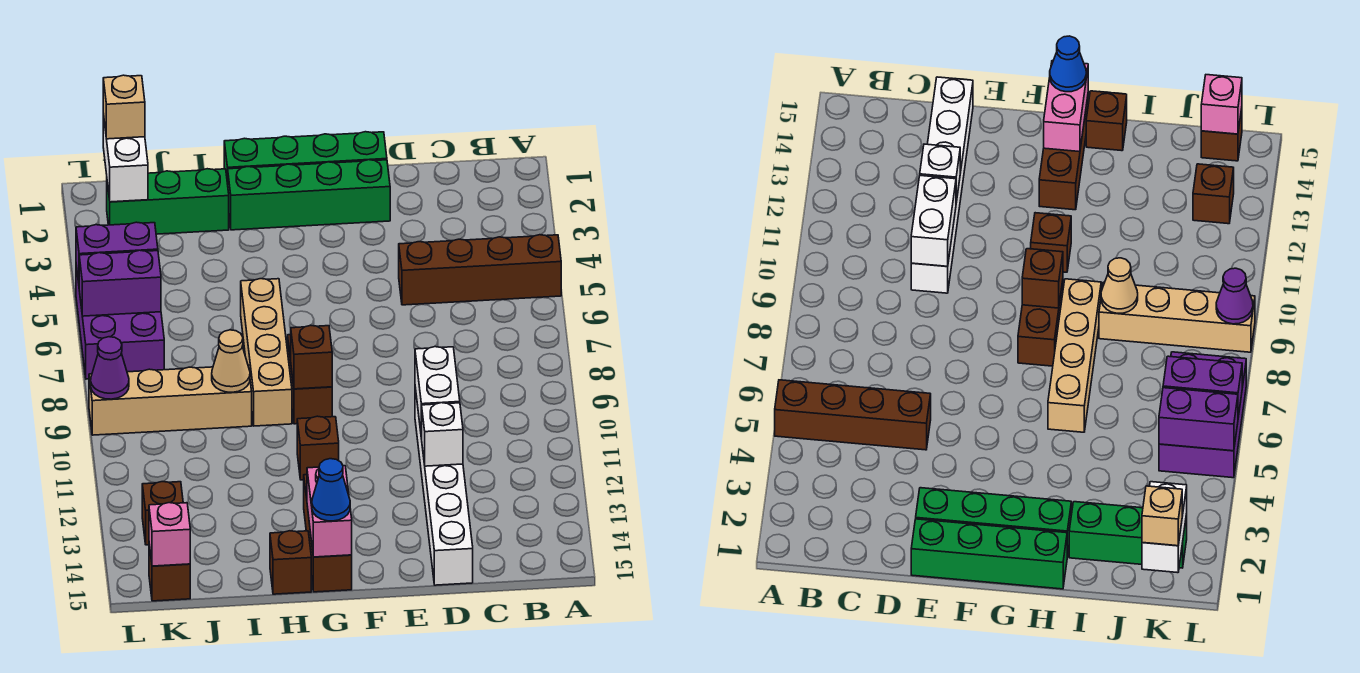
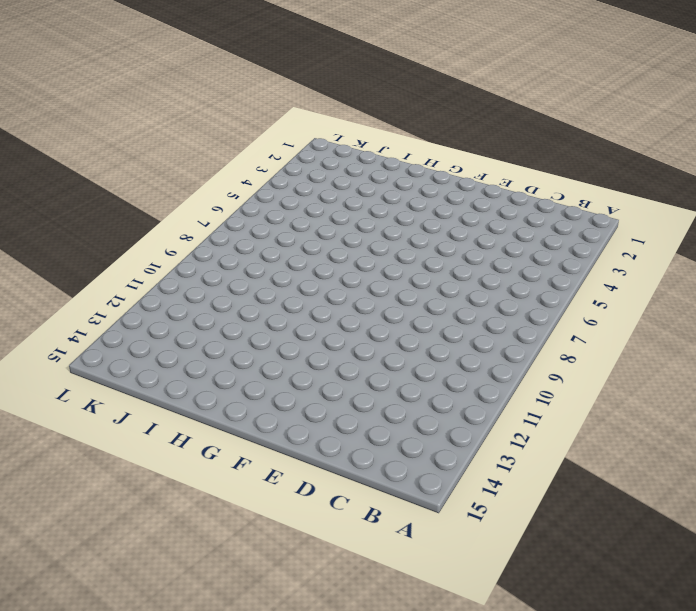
none -> brown brick A5:D5 level 1
none -> white brick D10:D15 level 1
none -> green brick E1:H1 level 1

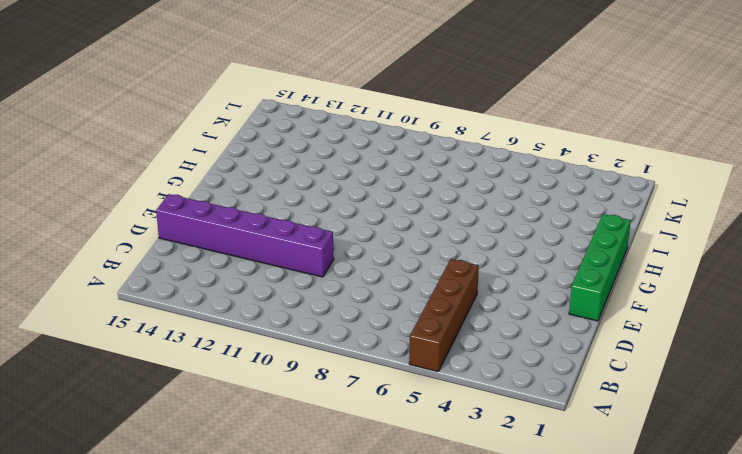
purple brick D10:D15 level 1 -> white brick D10:D15 level 1
none -> green brick E2:H2 level 1
none -> brown brick G8:G9 level 1
none -> brown brick G11 level 1

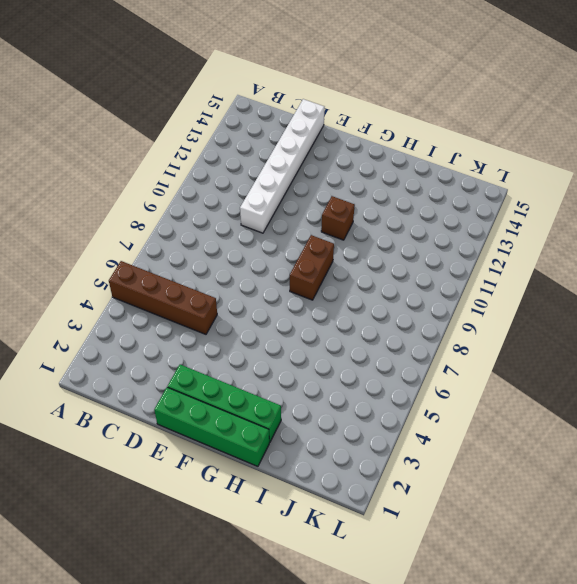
none -> brown brick G13:G15 level 1
none -> tan brick H6:H9 level 1
none -> brown brick H15 level 1

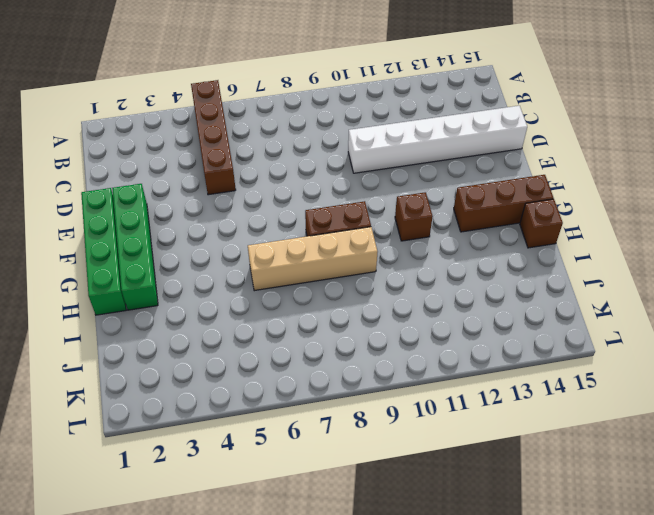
none -> green brick I2:K2 level 1
none -> tan brick I9:L9 level 1
none -> purple brick K5:L7 level 1

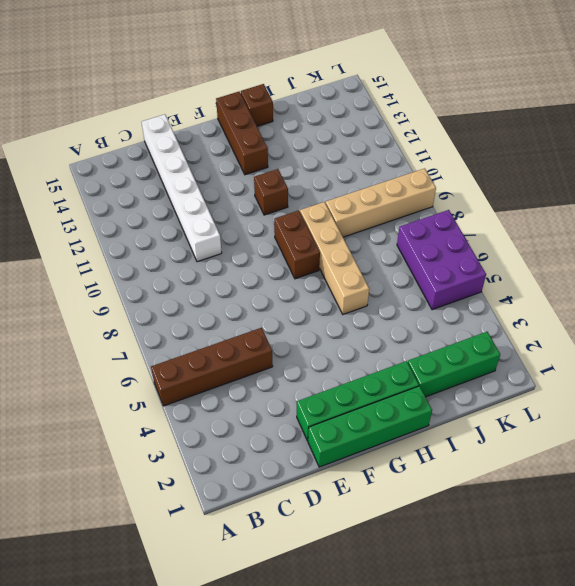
none -> brown brick K13 level 1
none -> brown brick K15 level 1
none -> white brick D10:D11 level 2

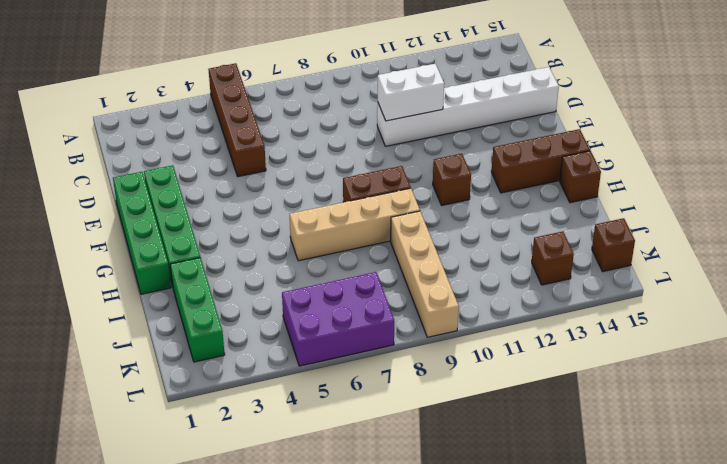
none -> white brick D12 level 2
none -> brown brick G9 level 2
none -> pink brick G14:G15 level 2

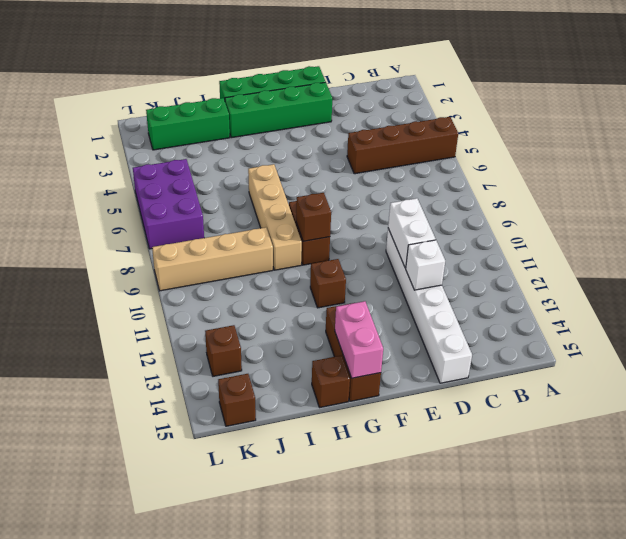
none -> tan cone I9 level 2
none -> white brick K1:K2 level 2
none -> purple brick K5:L5 level 2

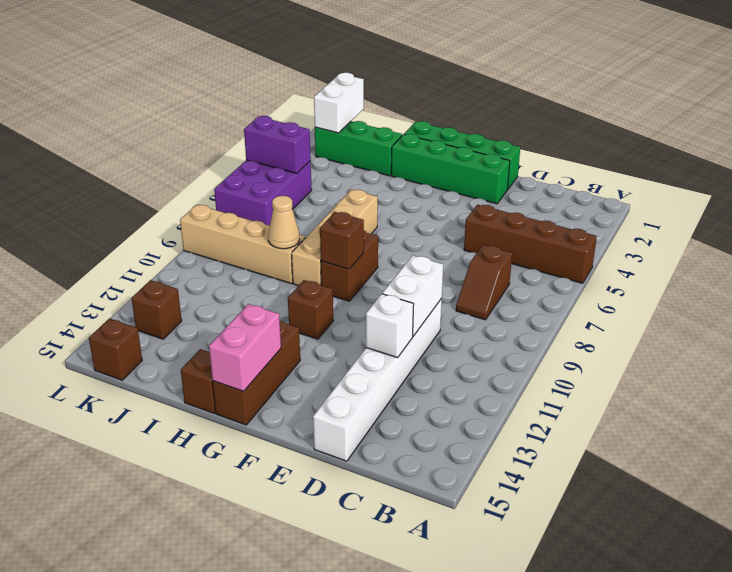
brown slope C7:C8 level 1 top 7 -> none
none -> purple brick K6:L6 level 2
none -> pink brick K15 level 2
none -> purple cone L9 level 2

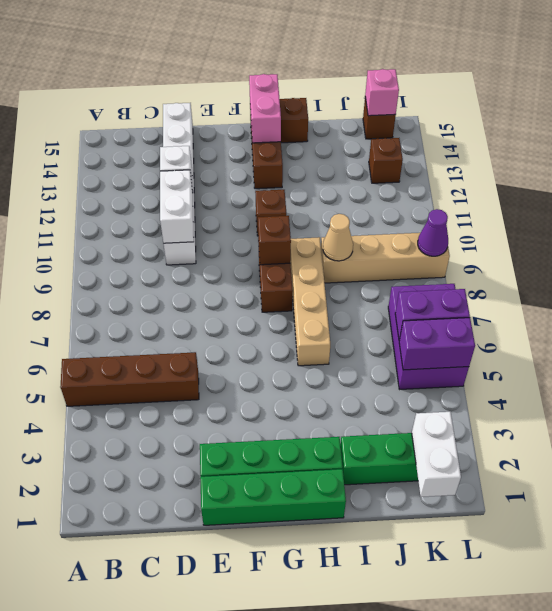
none -> blue cone G15 level 3
none -> tan brick K1 level 3

